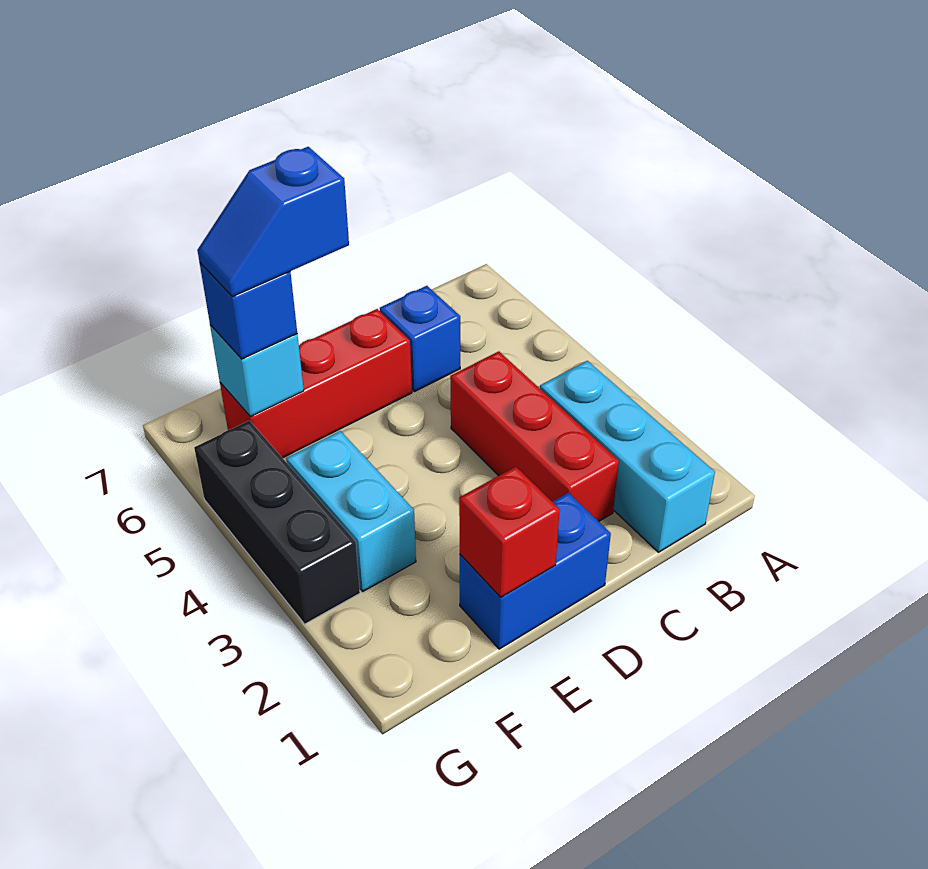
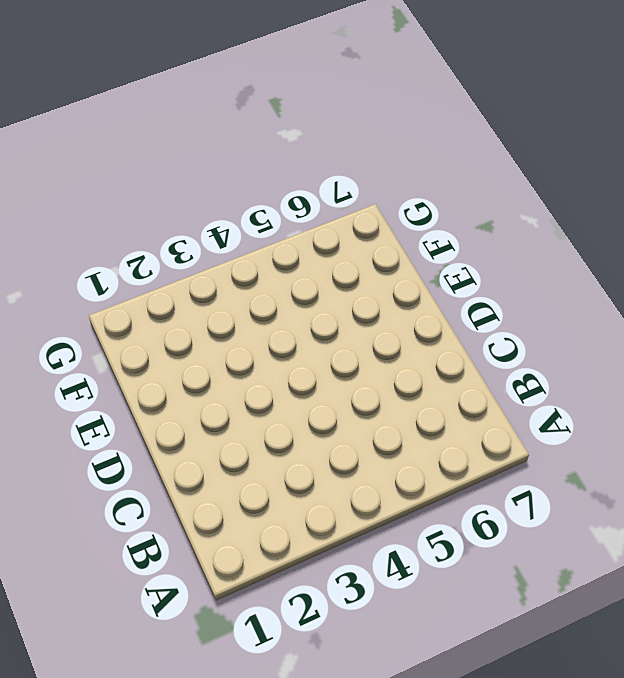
none -> cyan brick B1:B3 level 1
none -> red brick C2:C4 level 1

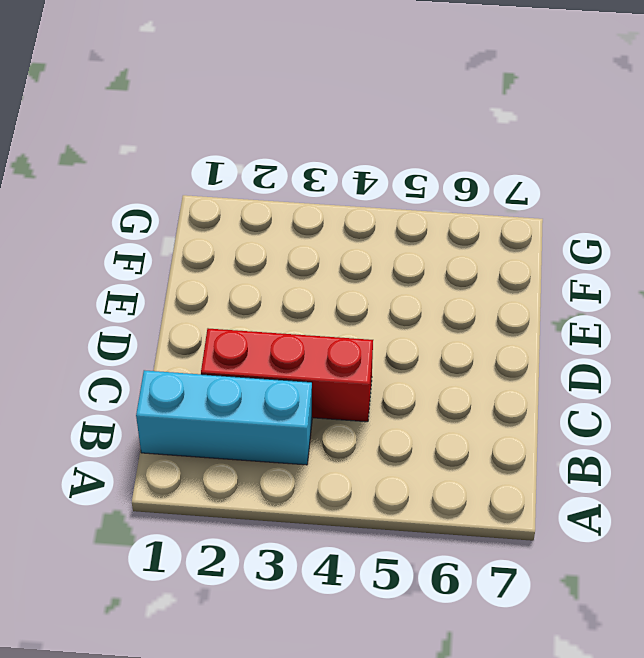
none -> blue brick C6 level 1
none -> blue brick D1:E1 level 1

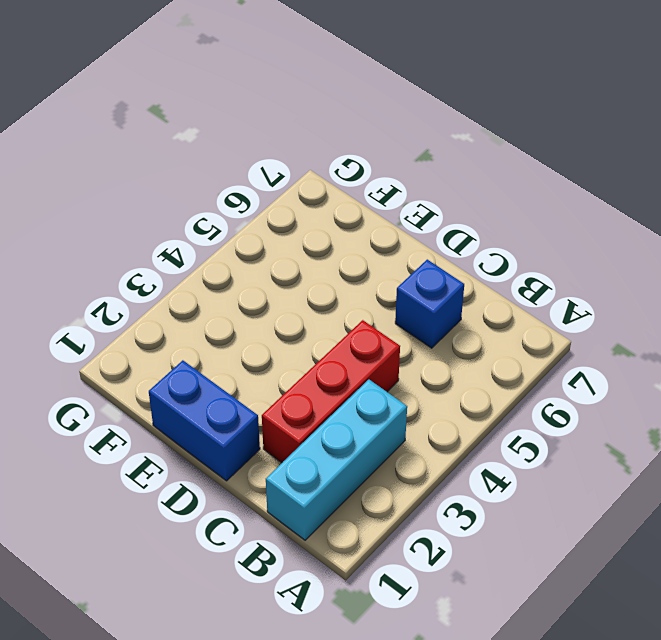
none -> red brick D6:F6 level 1
none -> cyan brick F3:F4 level 1

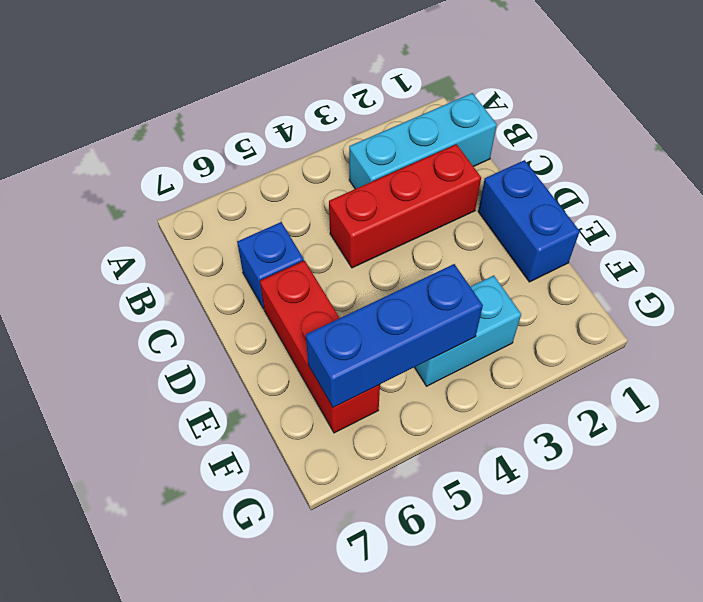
blue brick F4:F6 level 2 -> cyan brick F6 level 2
none -> black brick G3:G5 level 1
none -> red brick E1 level 2

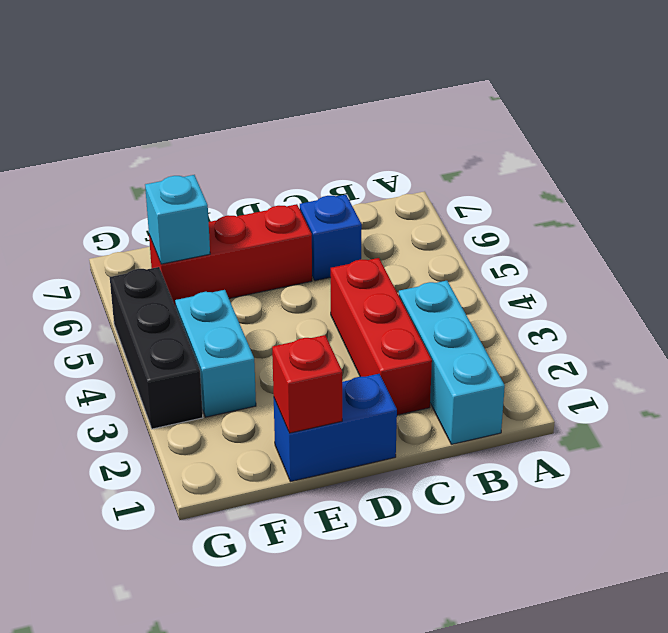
none -> blue brick F6 level 3
none -> blue slope E6:F6 level 4 top E

